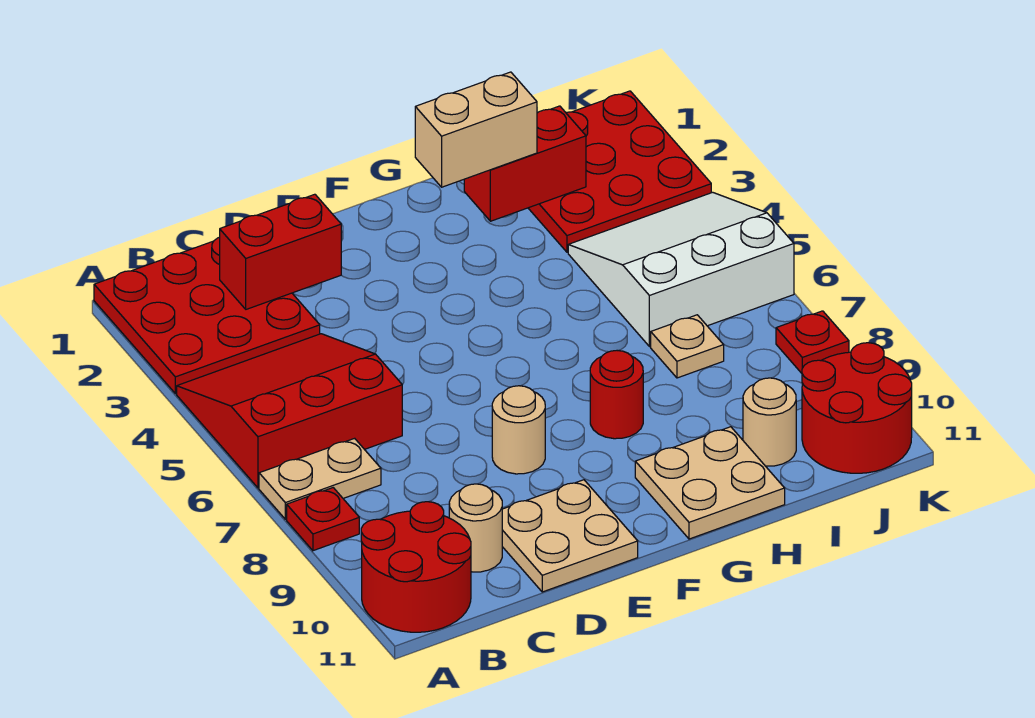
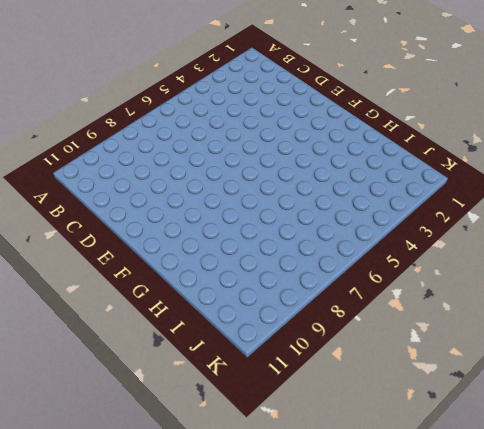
none -> red plate A1:C3 level 1
none -> red slope A4:C6 level 1 top 6
none -> tan plate A7:B7 level 1

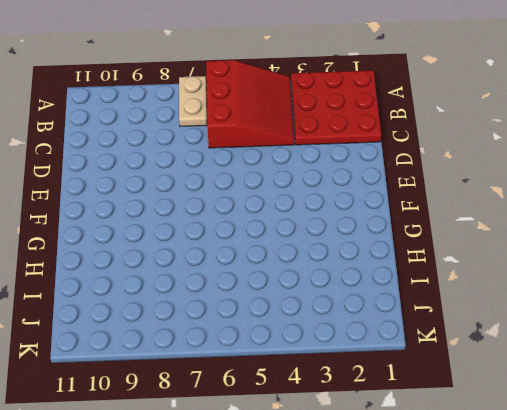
none -> red plate A8 level 1
none -> red round brick A10:B11 level 1
none -> tan round brick C10 level 1

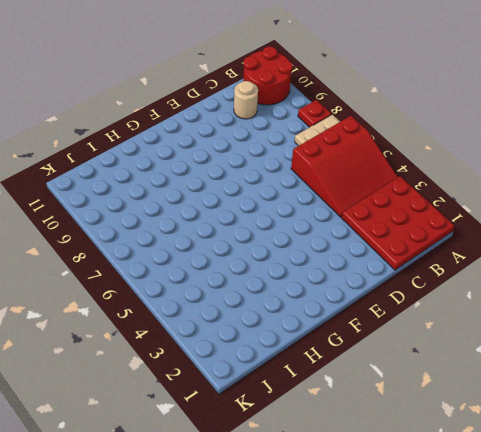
none -> tan plate D10:E11 level 1
none -> tan round brick E8 level 1
none -> red round brick G8 level 1

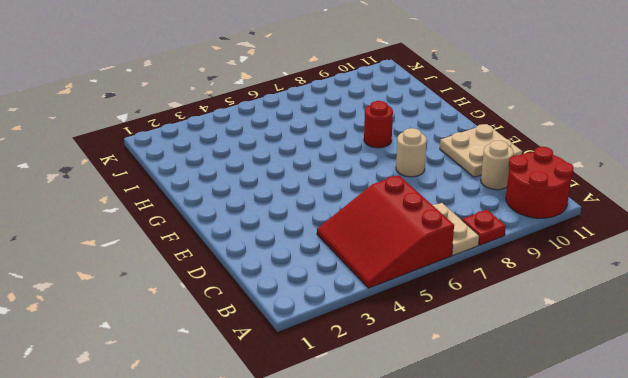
none -> red plate A1:C3 level 1
none -> tan plate G10:H11 level 1
none -> red plate I1:K3 level 1

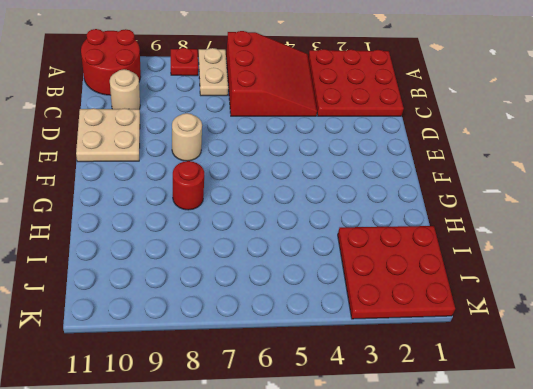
none -> tan plate G10:H11 level 1
none -> white slope I4:K6 level 1 top 6
none -> tan plate I7 level 1

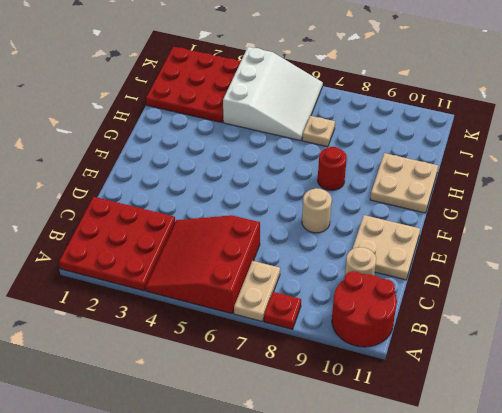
white slope I4:K6 level 1 top 4 -> white slope I4:K6 level 1 top 6
none -> tan round brick I10 level 1
none -> red round brick J10:K11 level 1
none -> red plate K8 level 1

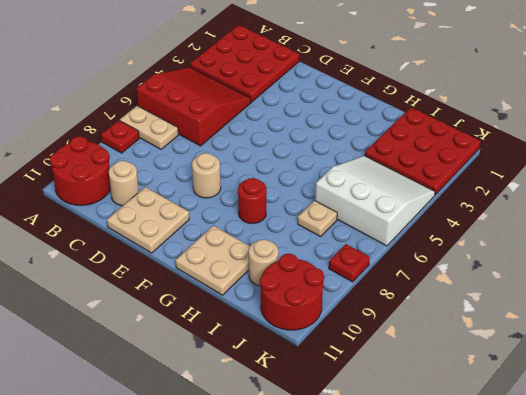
none -> red brick C2:D2 level 2
none -> red brick H2:I2 level 2
none -> tan brick G2:H2 level 3

